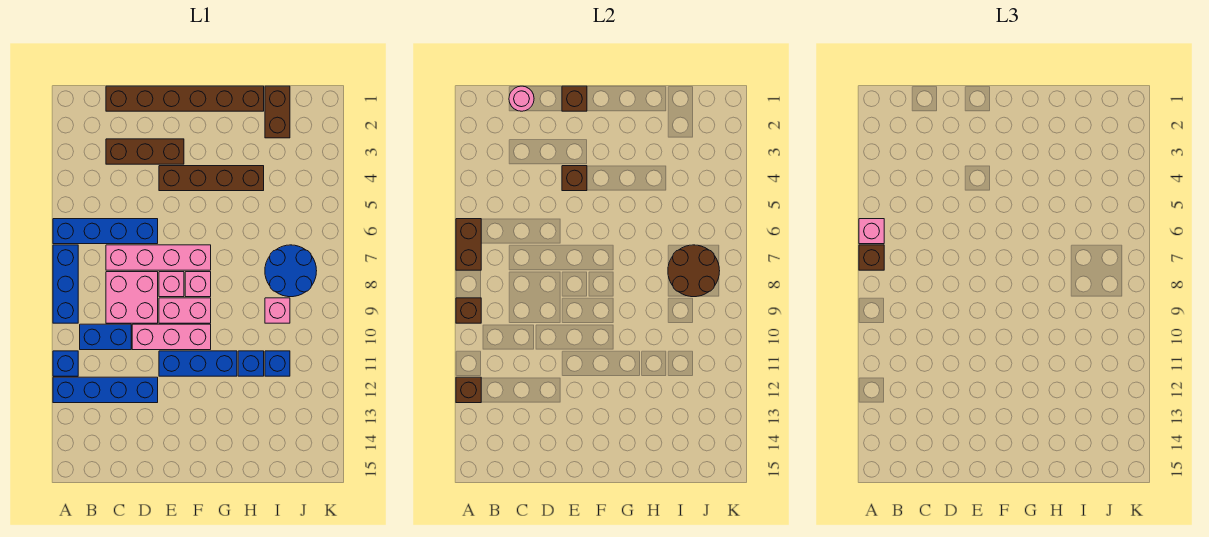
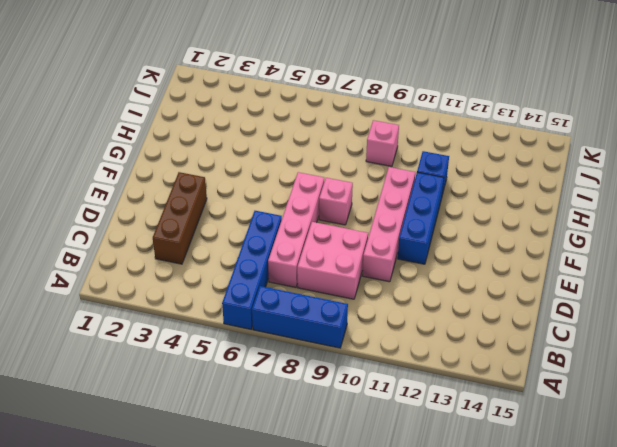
pink brick D10:G10 level 1 -> pink brick D10:F10 level 1
none -> blue brick A11 level 1
none -> blue brick A12:D12 level 1
none -> blue brick B10:C10 level 1

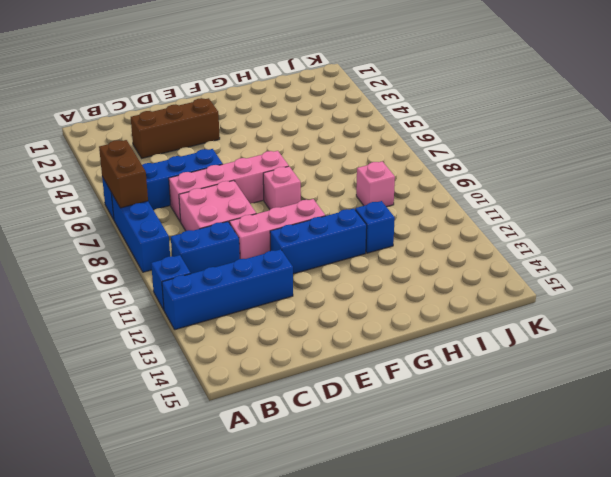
none -> brown brick C1:H1 level 1
none -> brown brick E4:H4 level 1
none -> pink brick E8 level 1

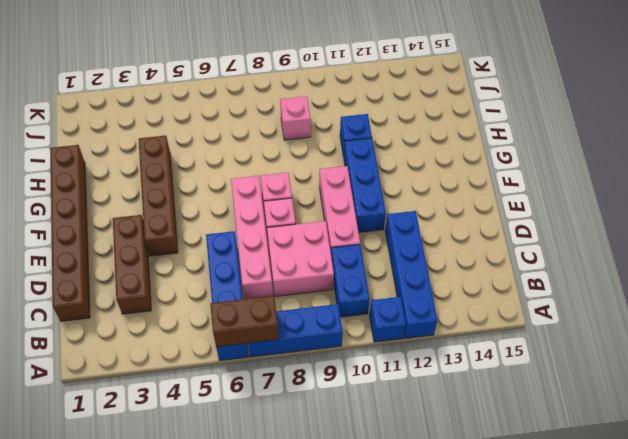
none -> pink brick E9:F9 level 1
none -> brown brick I1:I2 level 1
none -> blue round brick I7:J8 level 1

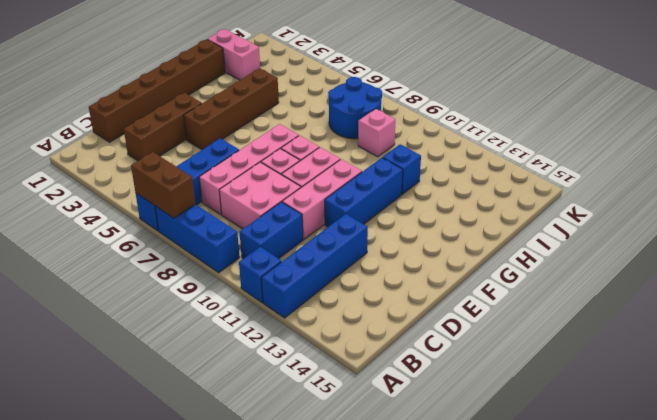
pink brick I1:I2 level 1 -> brown brick I1:I2 level 1
none -> blue brick I11 level 1
none -> brown brick A9 level 2
none -> brown brick A12 level 2

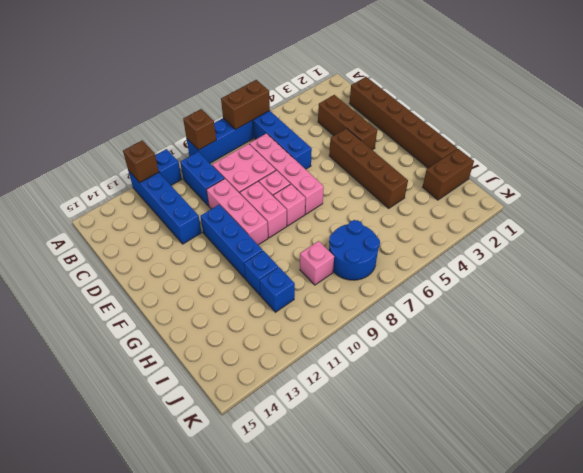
none -> pink round brick C1 level 2
none -> brown brick E1 level 2
none -> brown brick E4 level 2

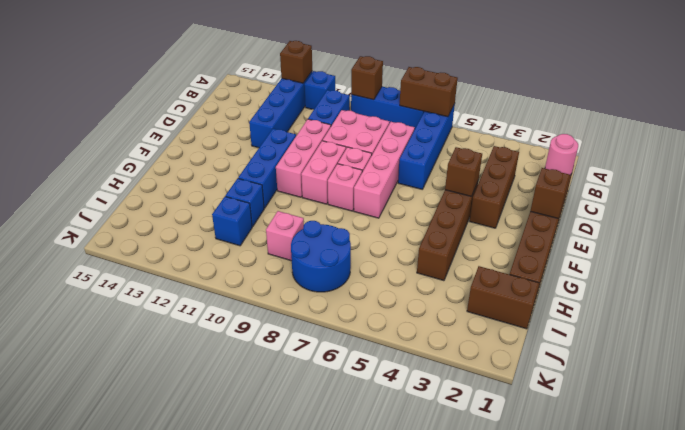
none -> brown round brick I7:J8 level 2
none -> pink brick A6 level 3
none -> brown brick A7 level 3

